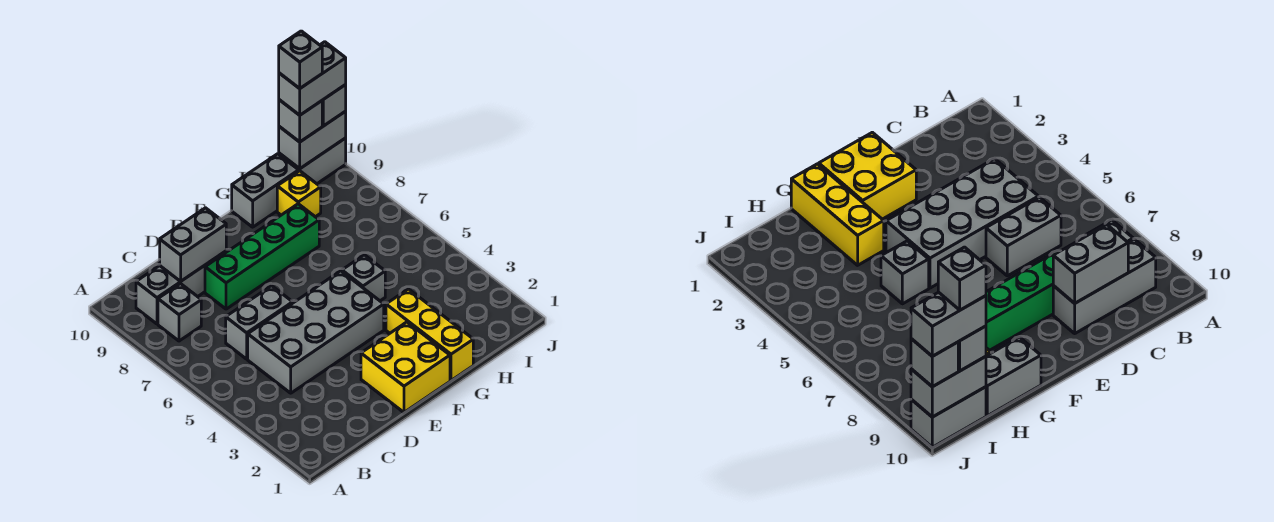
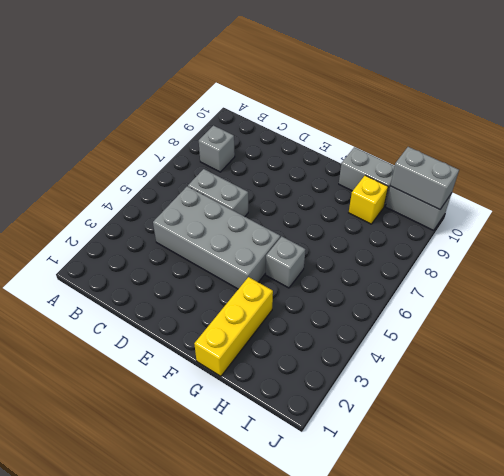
none -> grey brick B9:D9 level 1
none -> green brick D8:G8 level 1
none -> yellow brick E1:F2 level 1

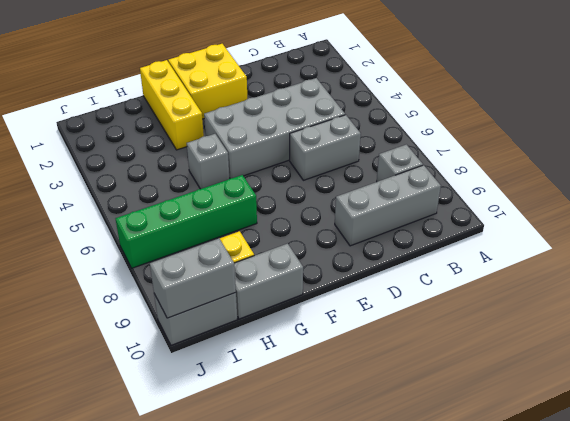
green brick G7:J7 level 1 -> green brick D8:G8 level 1
none -> grey brick C9:D9 level 2
none -> grey brick I10 level 3
none -> grey brick J10 level 3

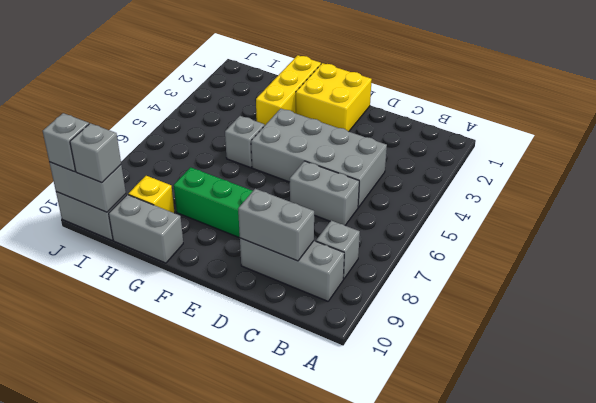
none -> grey brick I10:J10 level 4
none -> grey brick I10 level 5

